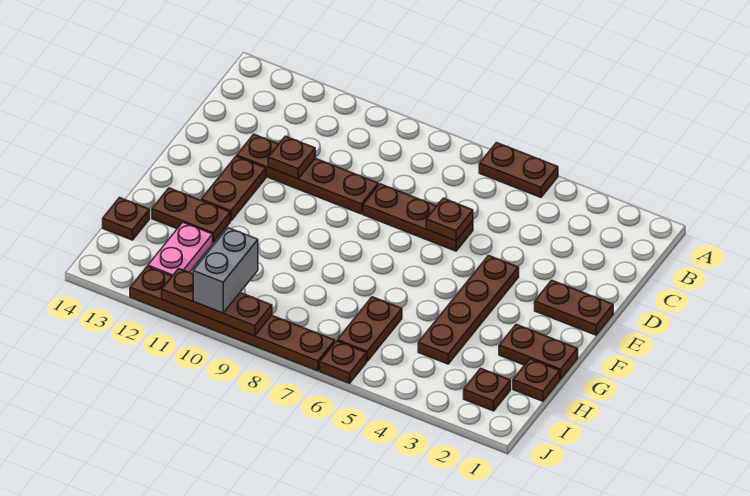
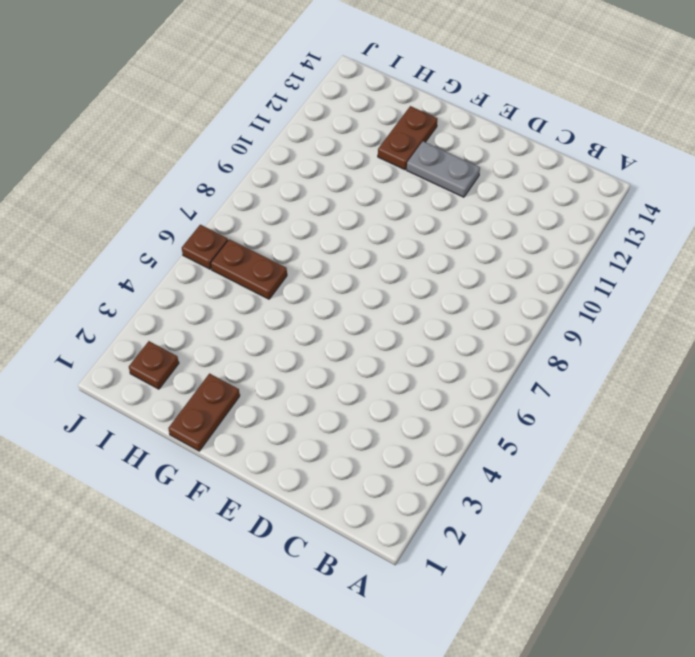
grey plate E12:F12 level 1 -> brown plate E12:F12 level 1
none -> brown plate A5:A6 level 1
none -> brown plate D6:D8 level 1
none -> brown plate D9:D12 level 1

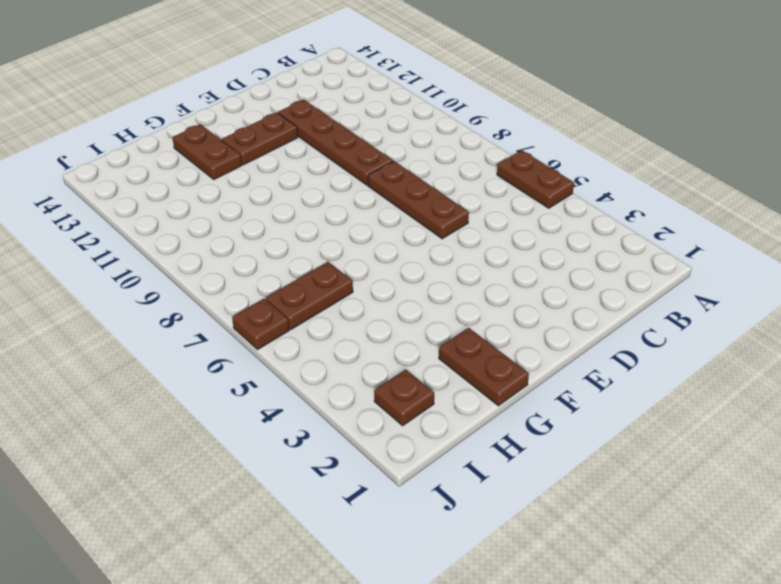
none -> brown plate E1:E2 level 1
none -> brown plate E4:H4 level 1
none -> brown plate H1 level 1

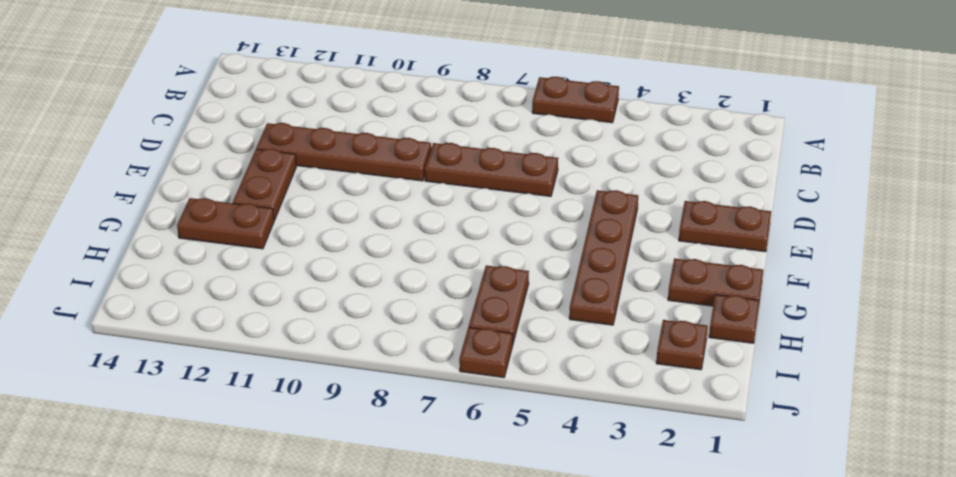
none -> pink plate H12:I12 level 1
none -> brown plate H14 level 1
none -> brown plate J7:J12 level 1

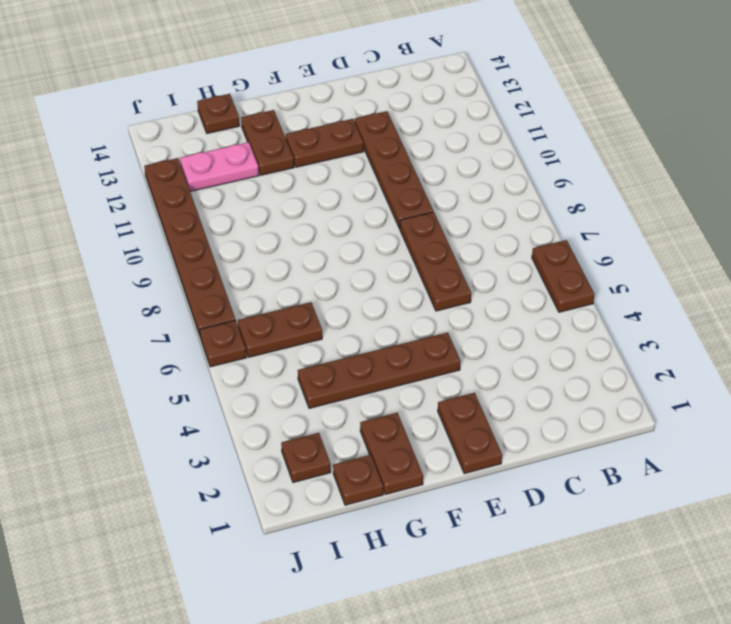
none -> brown plate D6 level 2
none -> brown plate D11 level 2
none -> brown plate J9:J11 level 2

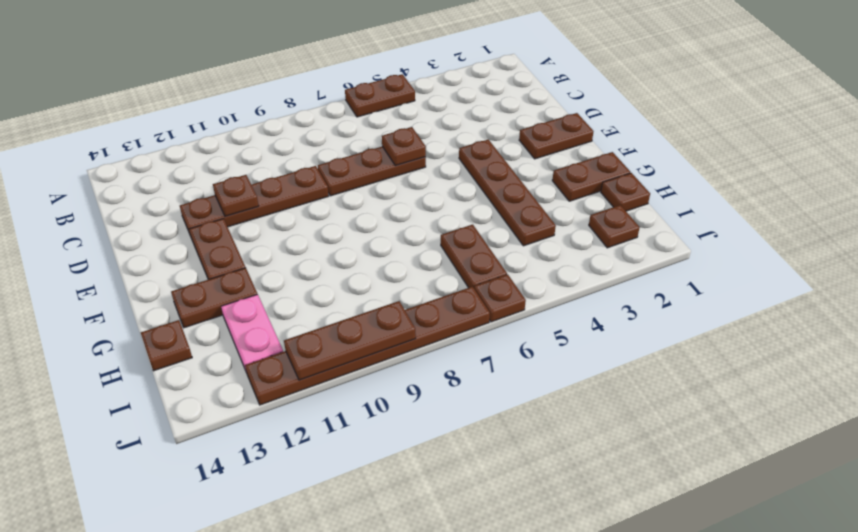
none -> grey brick I10:J10 level 3

